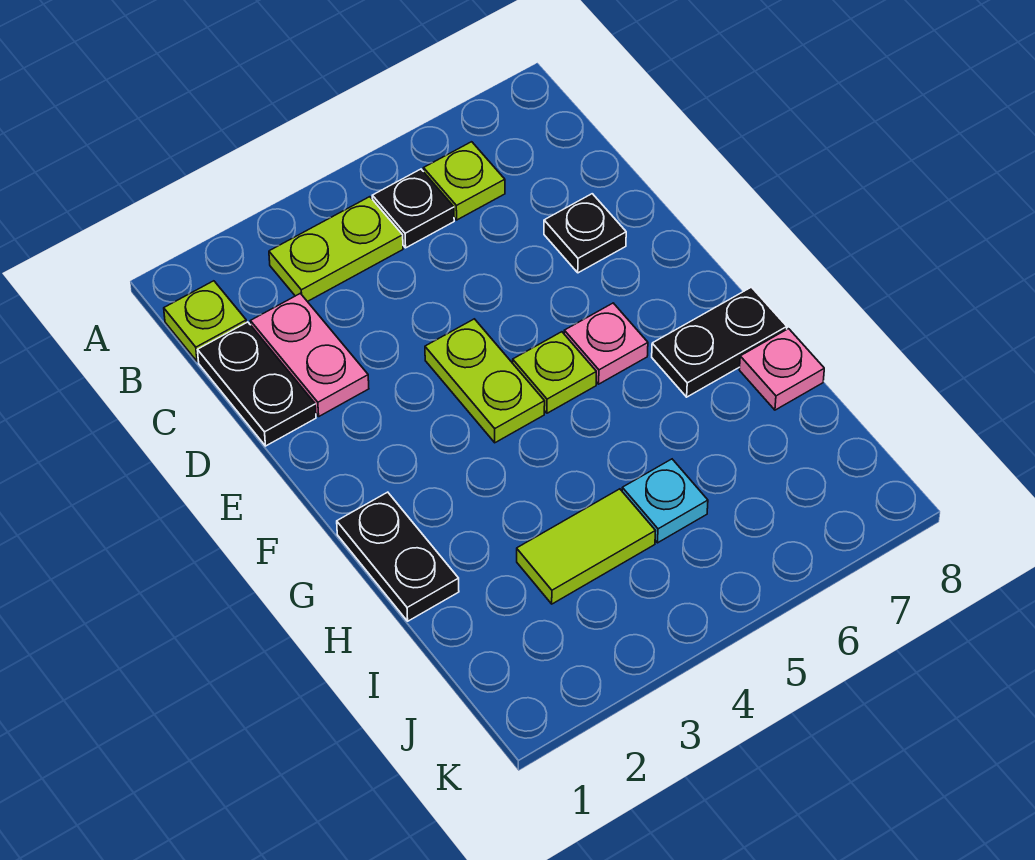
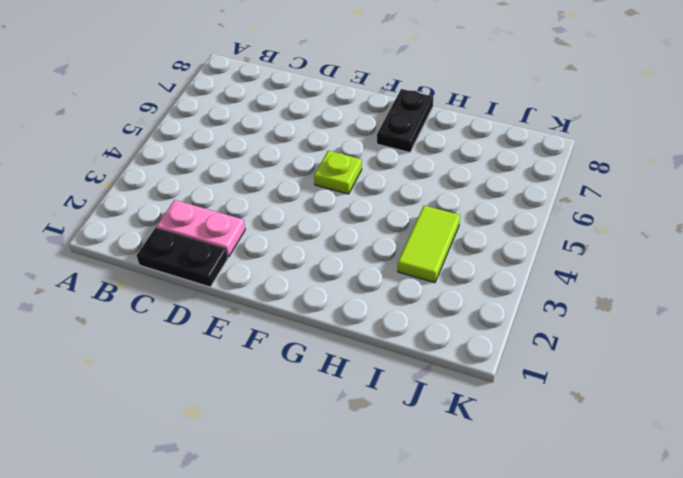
none -> lime plate B1 level 1
none -> lime plate B3:B4 level 1
none -> black plate B5 level 1

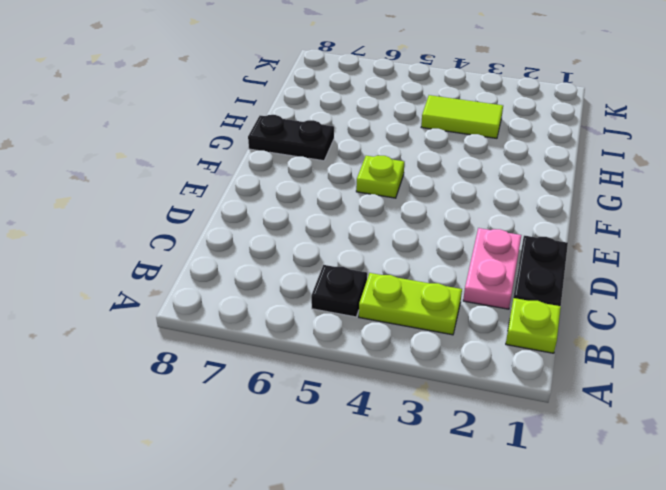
none -> lime plate B6 level 1
none -> black plate D7 level 1
none -> lime plate E4:F4 level 1

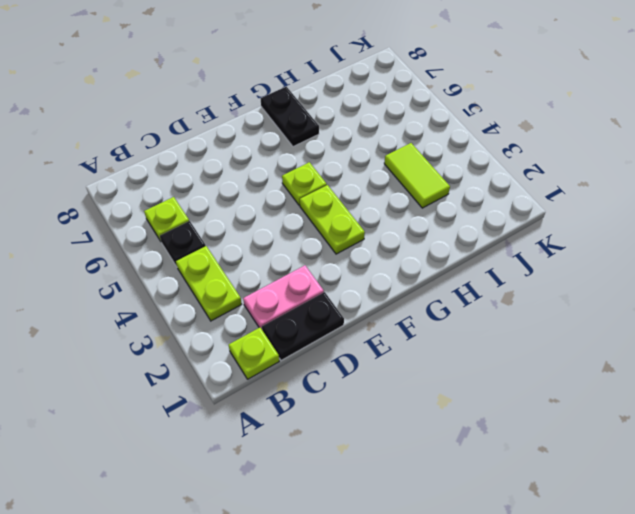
lime plate F3:F4 level 1 -> lime plate E4:F4 level 1
none -> black plate D7 level 1
none -> pink plate F6 level 1
none -> black plate G1:H1 level 1

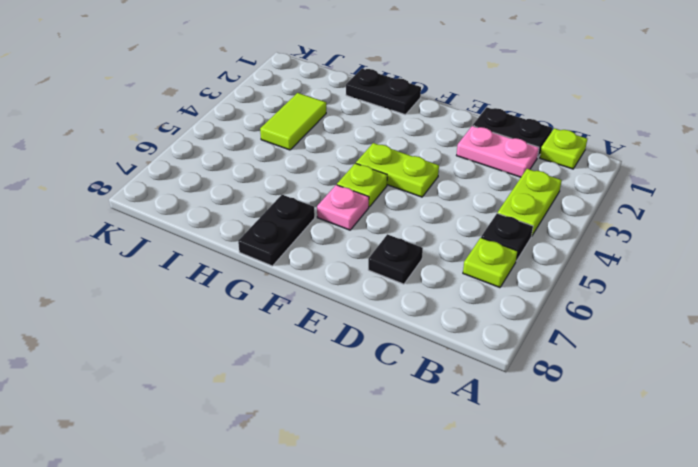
none -> pink plate H8 level 1
none -> cyan plate I5 level 1

